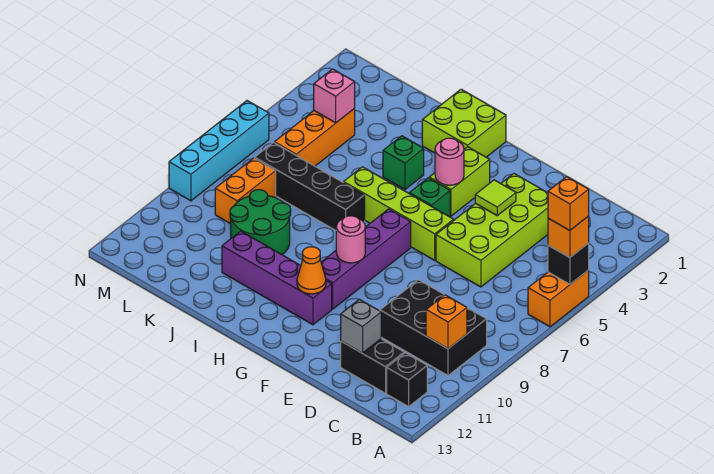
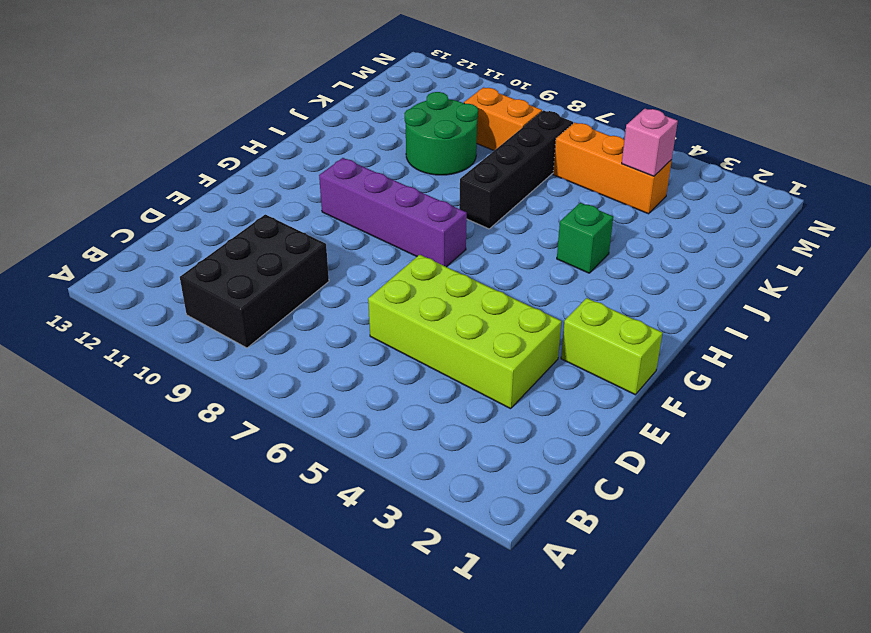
lime brick F1:F2 level 1 -> lime brick G3:G4 level 1
none -> orange brick A5:A6 level 1
none -> black brick B12 level 1
none -> black brick C12:D12 level 1

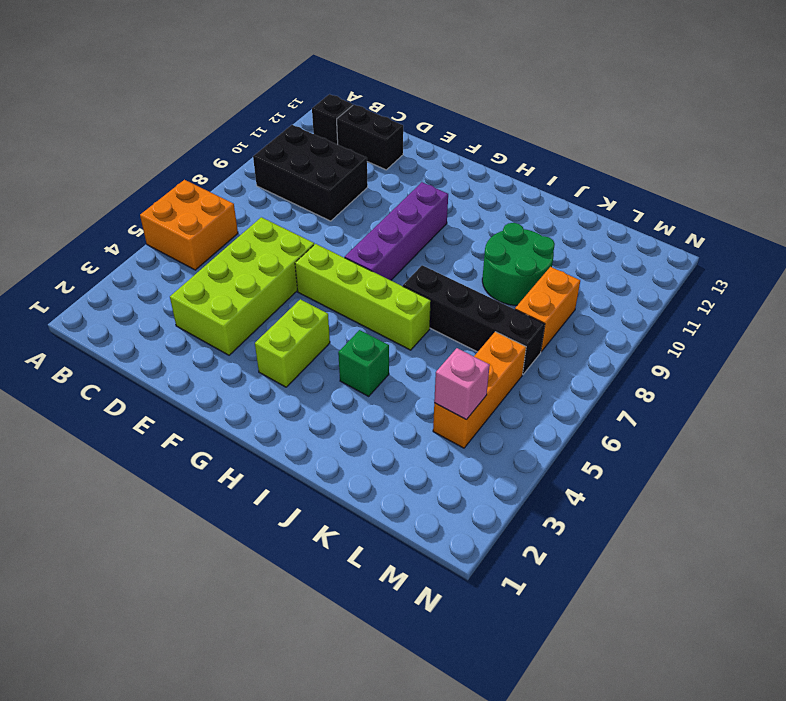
orange brick A5:B6 level 1 -> orange brick A5:A6 level 1
none -> green brick G5 level 1
none -> purple brick G11:J11 level 1
none -> lime brick H1:I2 level 1

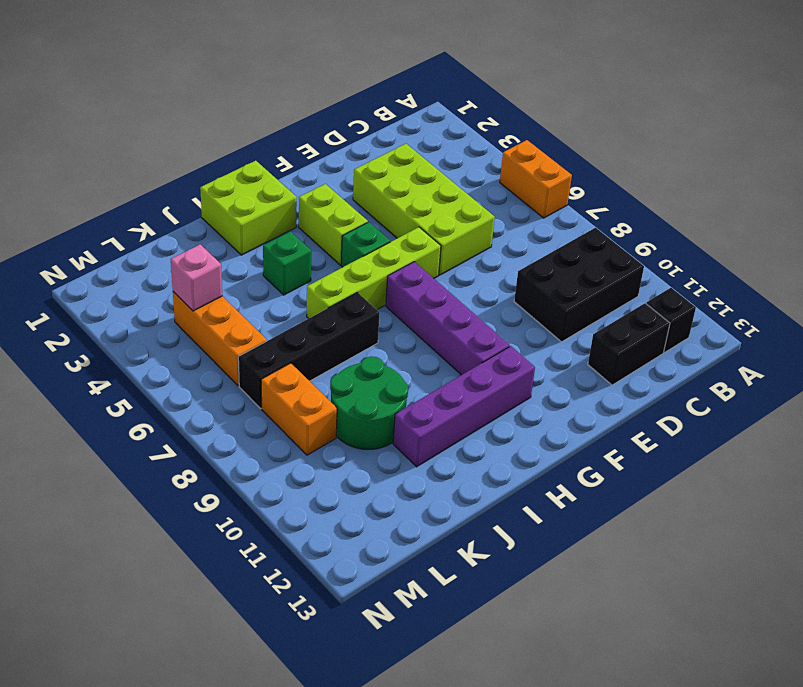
none -> cyan brick N6:N9 level 1
none -> black brick A5 level 2
none -> orange brick B10 level 2

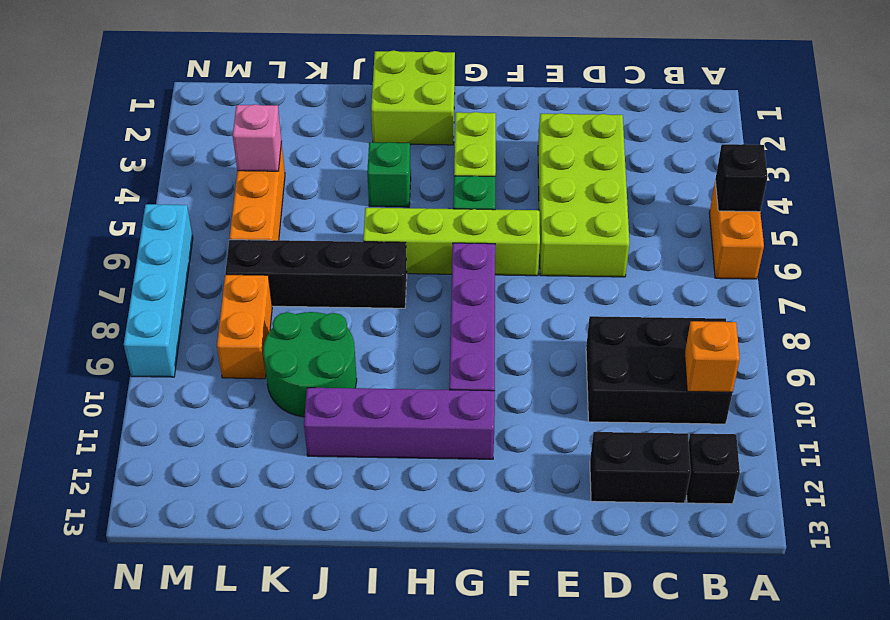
none -> grey brick D12 level 2
none -> lime tile E4 level 2
none -> pink round brick G4 level 2

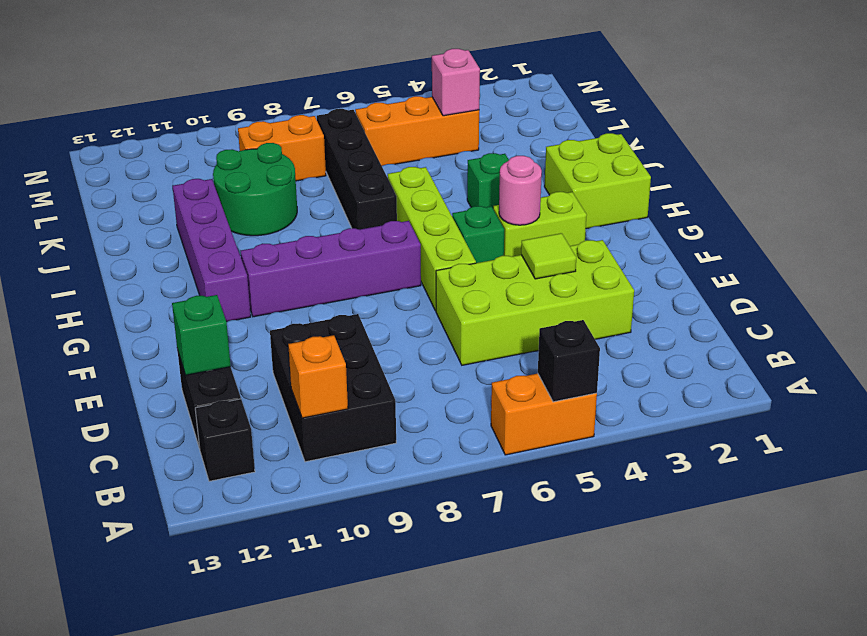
green brick D12 level 2 -> grey brick D12 level 2
none -> cyan brick N6:N9 level 1
none -> pink round brick G9 level 2
none -> orange cone G11 level 2

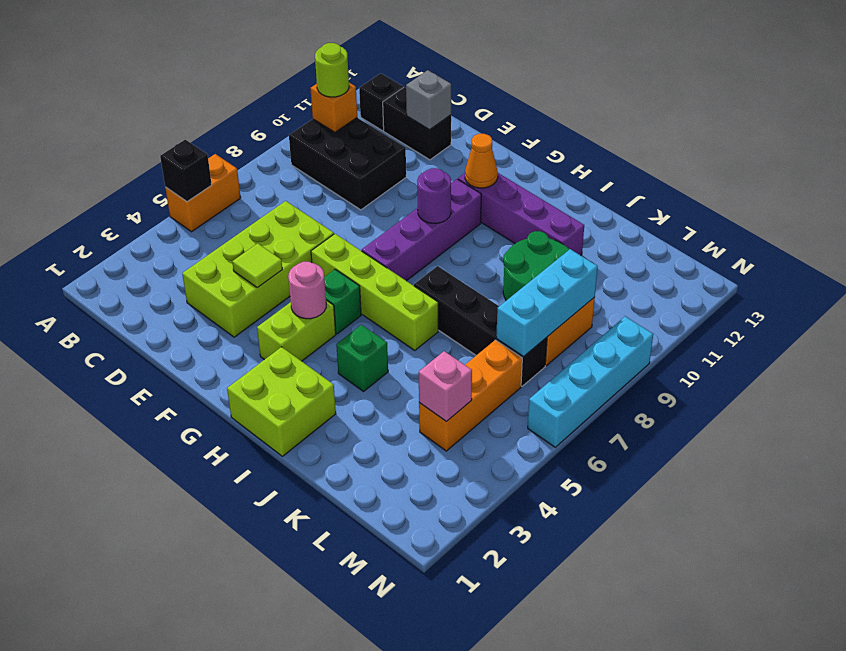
lime round brick B10 level 3 -> none
purple round brick G9 level 2 -> pink round brick G9 level 2
cyan brick L7:L9 level 2 -> none
none -> orange brick A5 level 3
none -> orange brick A5 level 4

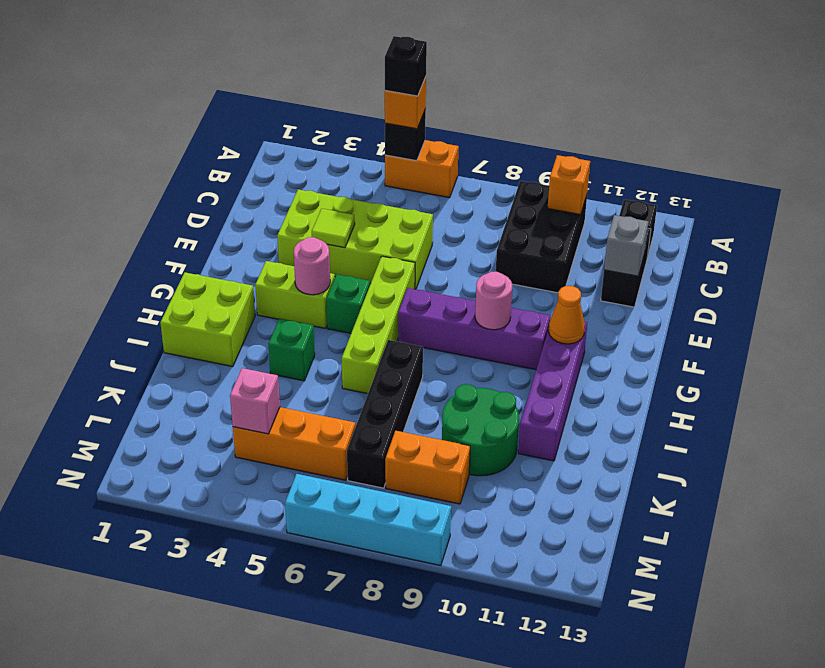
black brick A5 level 4 -> orange brick A5 level 4

